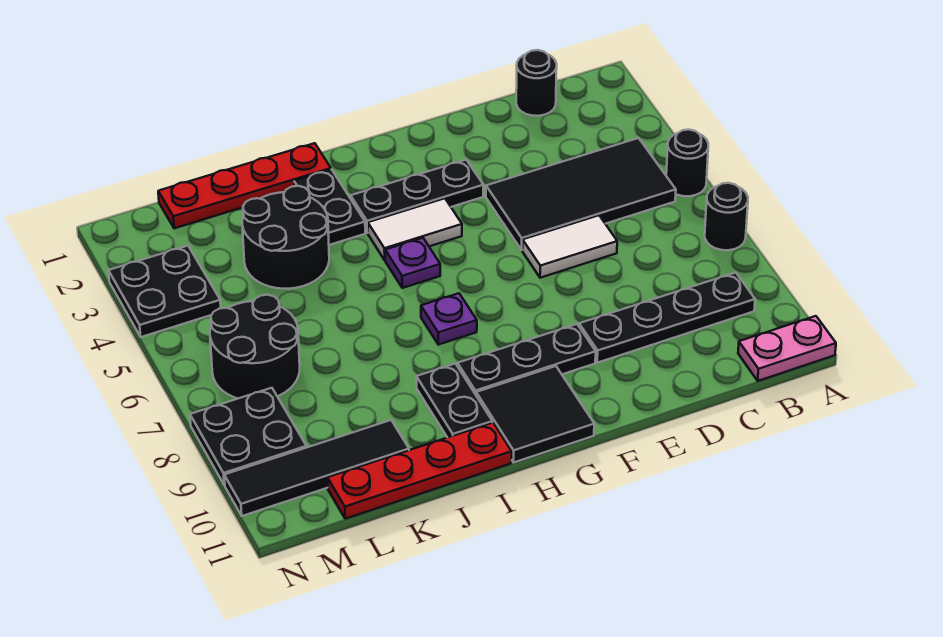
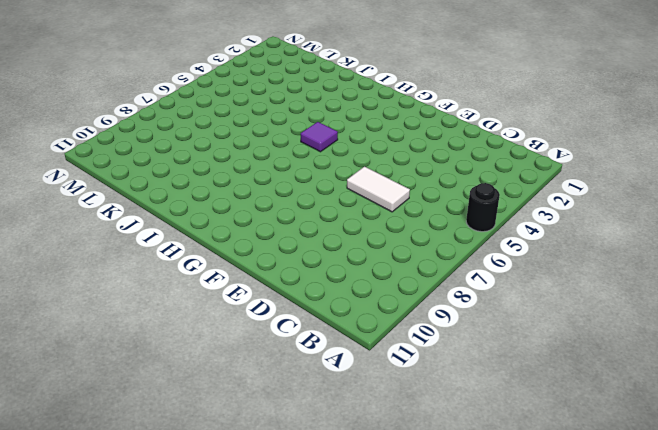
purple tile H5 level 1 -> purple plate H5 level 1
none -> black round brick A7 level 1
none -> pink plate A11:B11 level 1
none -> black tile B4:E5 level 1

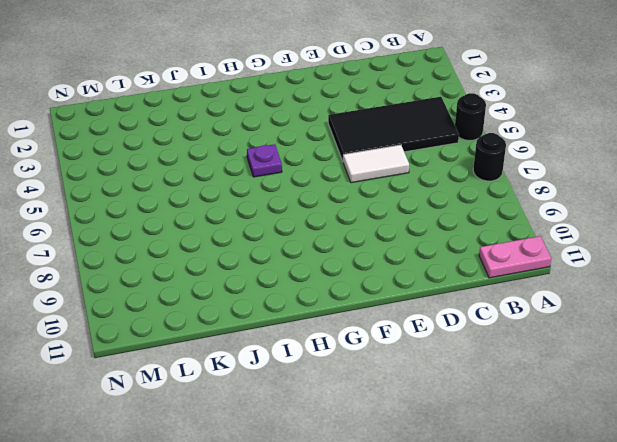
none -> black plate B9:E9 level 1
none -> black round brick C1 level 1
none -> black plate F3:H3 level 1

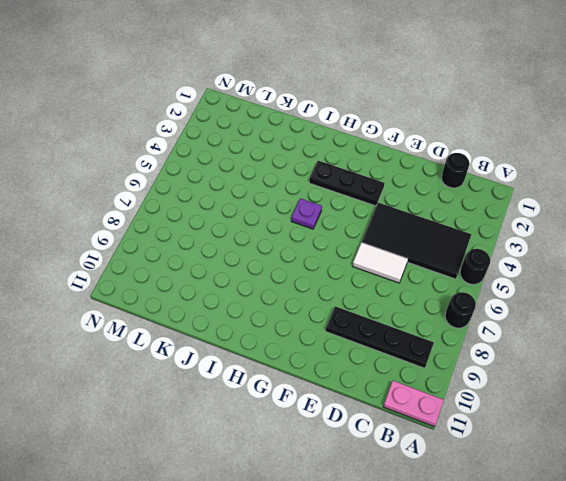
none -> black plate F9:H9 level 1
none -> white tile G4:H4 level 1
none -> black tile G10:H11 level 1

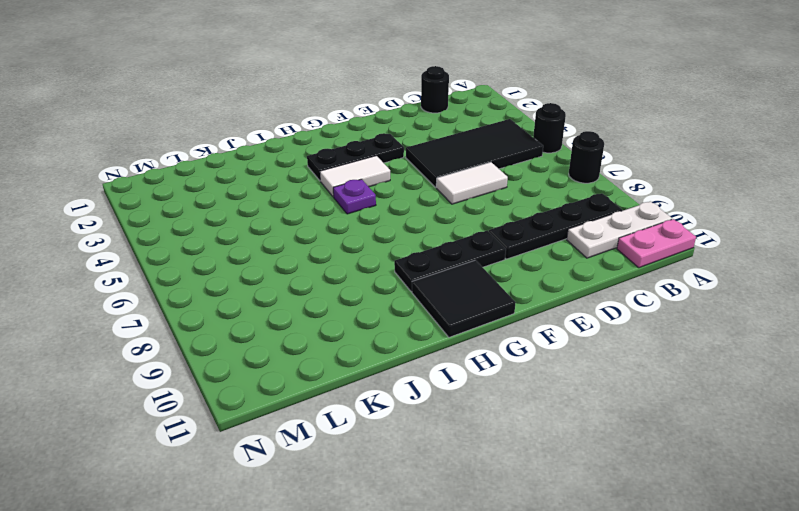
white plate A10:C10 level 1 -> none
none -> purple plate H7 level 1
none -> red plate I1:L1 level 1
none -> black plate I2:I3 level 1

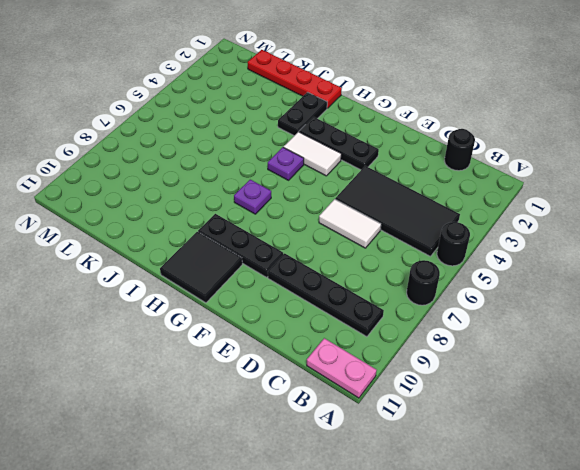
none -> black plate I9:I10 level 1
none -> red plate I11:L11 level 1
none -> black round brick J3:K4 level 1

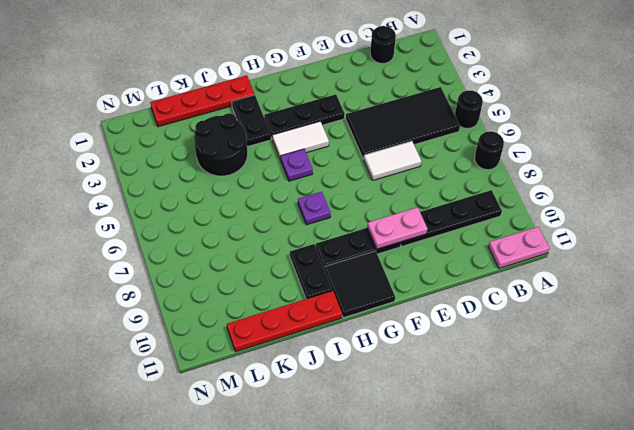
pink plate E9:F9 level 2 -> none
none -> black tile K10:N10 level 1
none -> black round brick L6:M7 level 1
none -> black plate M3:N4 level 1

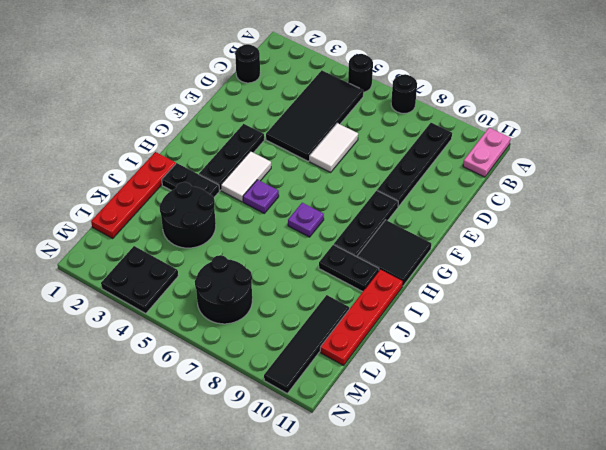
none -> black plate M8:N9 level 1

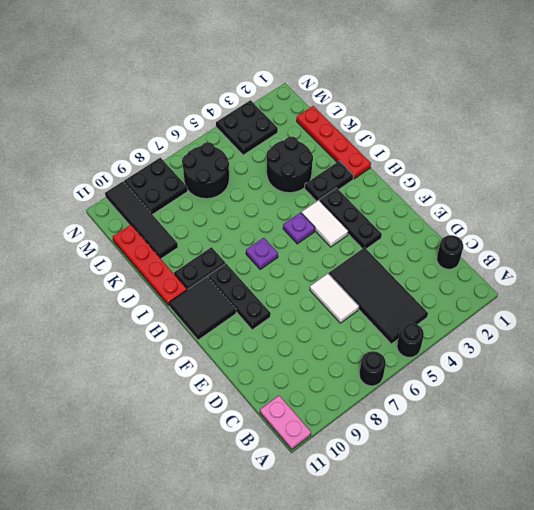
none -> black plate B9:E9 level 1

